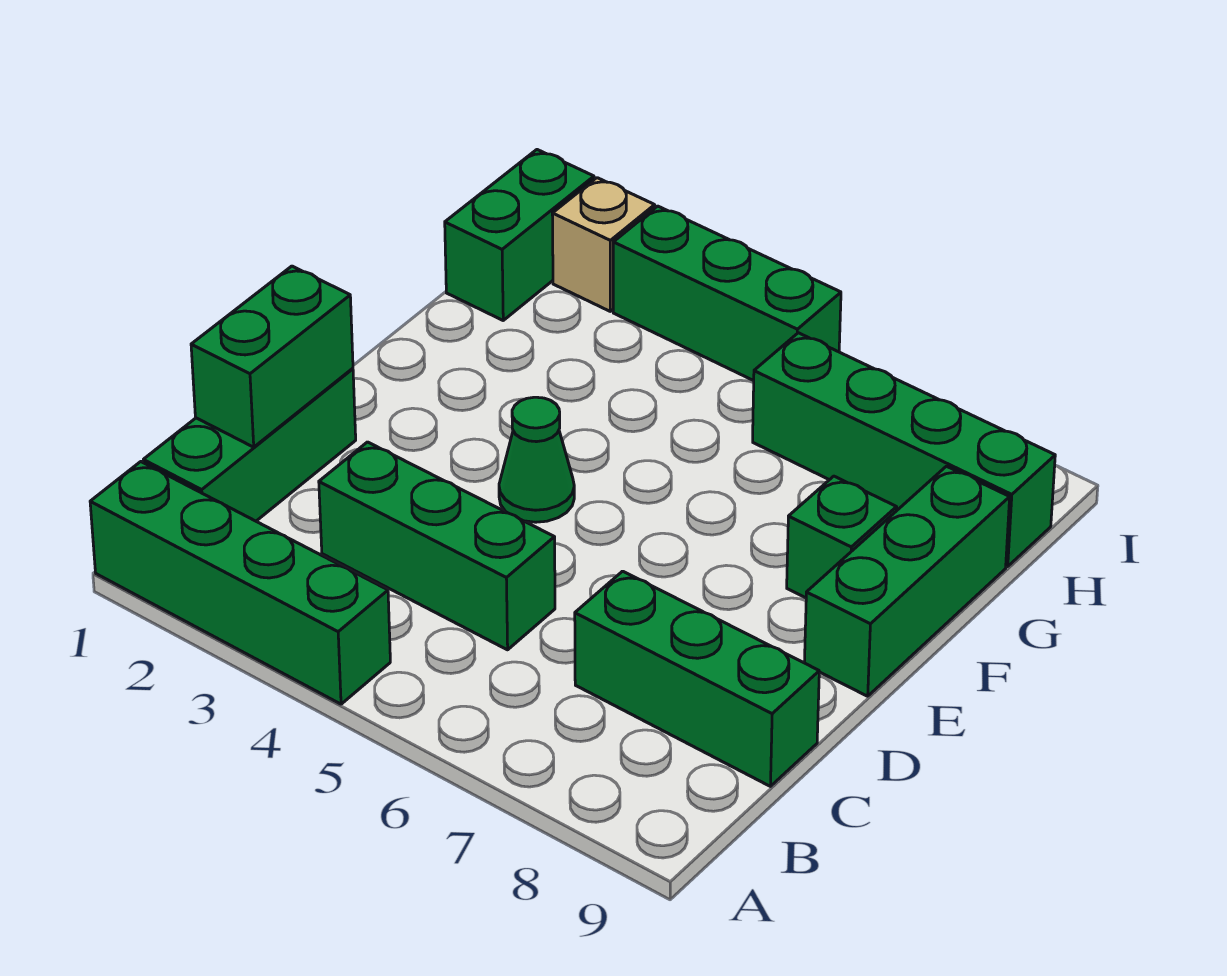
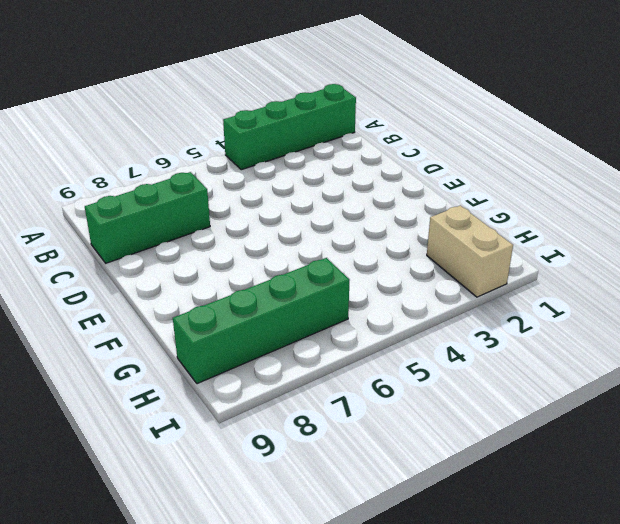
tan brick H2:I2 level 1 -> tan brick I2 level 1
none -> green brick B1:D1 level 1
none -> green brick C3:C5 level 1
none -> green cone E4 level 1

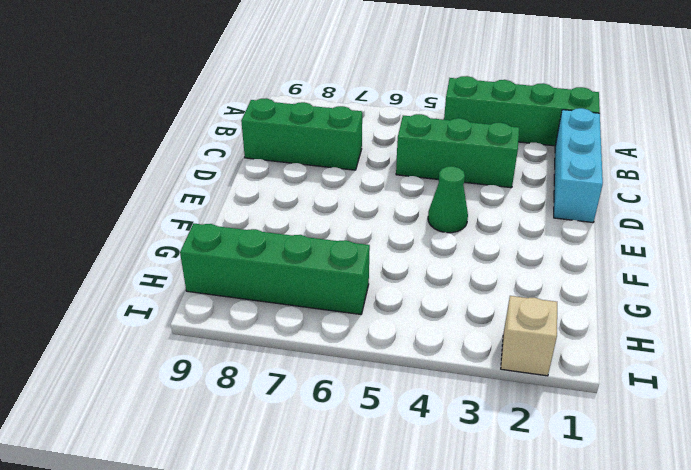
cyan brick B1:D1 level 1 -> green brick B1:D1 level 1
none -> green brick E9:G9 level 1
none -> green brick F8 level 1
none -> green brick H1:I1 level 1

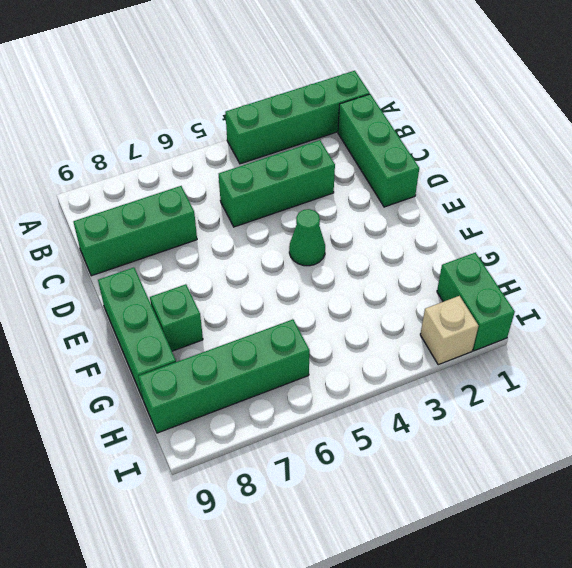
none -> green brick I3:I5 level 1
none -> green brick C1:D1 level 2

